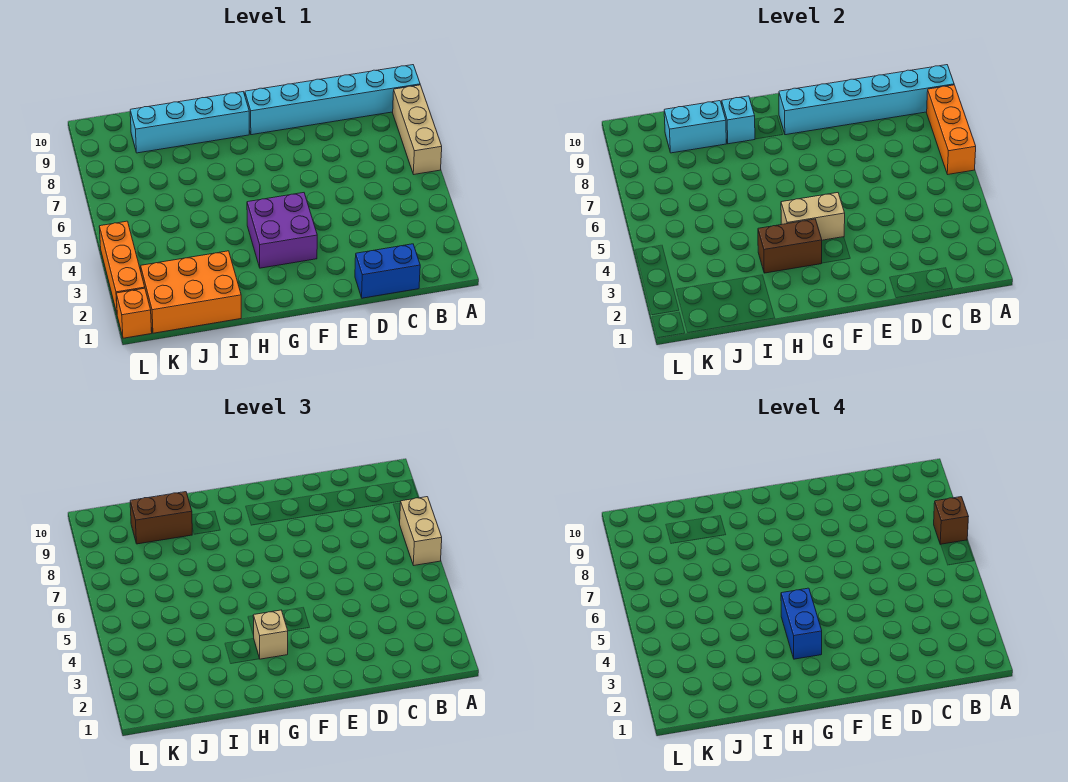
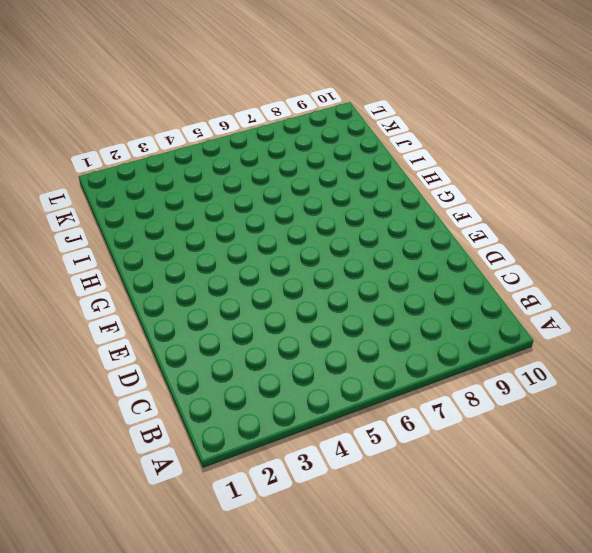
none -> tan brick A6:A8 level 1
none -> cyan brick A9:F9 level 1
none -> blue brick C1:D1 level 1

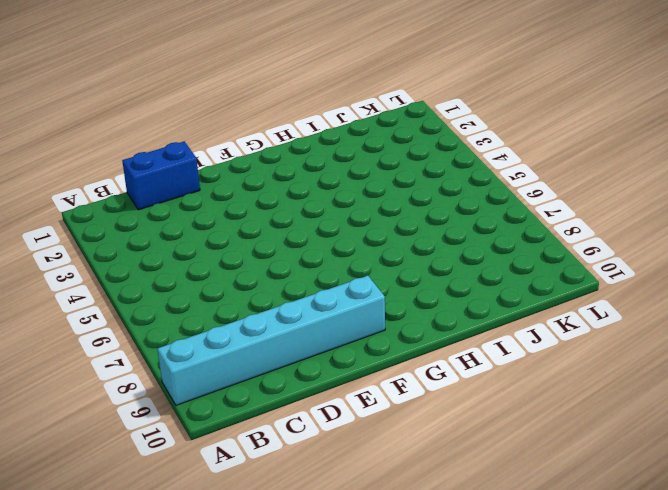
none -> tan brick A6:A8 level 1
none -> purple brick F3:G4 level 1
none -> cyan brick G9:J9 level 1

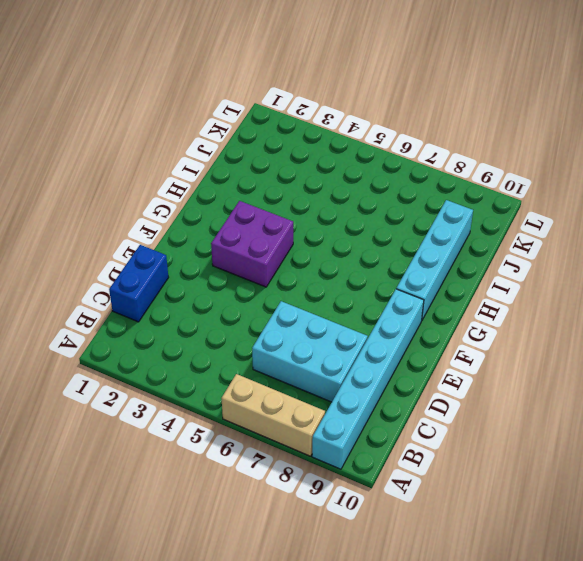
cyan brick C6:D8 level 1 -> none
none -> orange brick I1:K2 level 1
none -> orange brick L1 level 1
none -> orange brick L2:L4 level 1

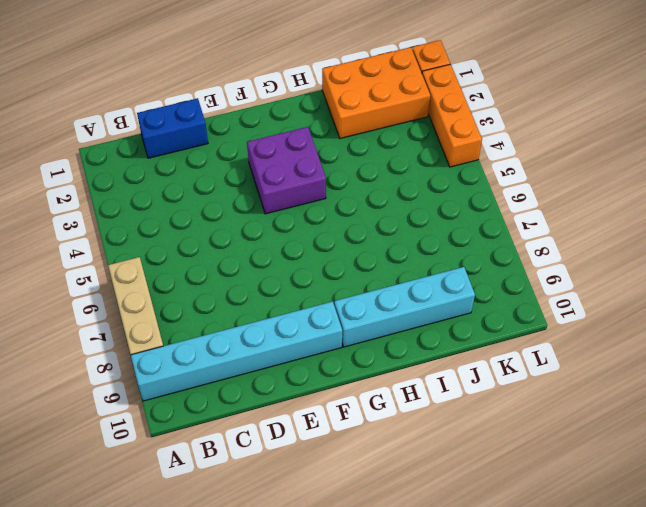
none -> orange brick A6:A8 level 2
none -> cyan brick A9:F9 level 2
none -> tan brick F4:G4 level 2

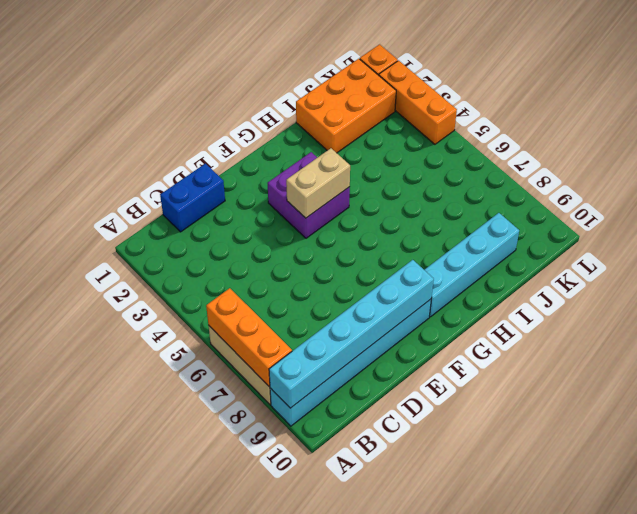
none -> brown brick G3:H3 level 2
none -> cyan brick H9 level 2
none -> cyan brick I9:J9 level 2

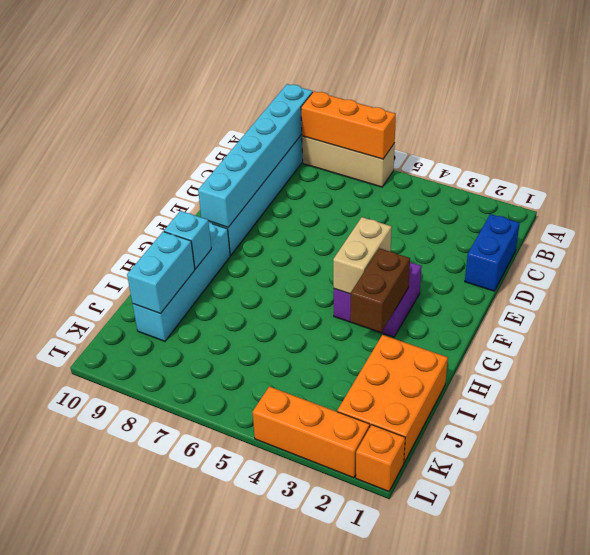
none -> tan brick A6:A7 level 3
none -> tan brick G3 level 3
none -> brown brick I9:J9 level 3

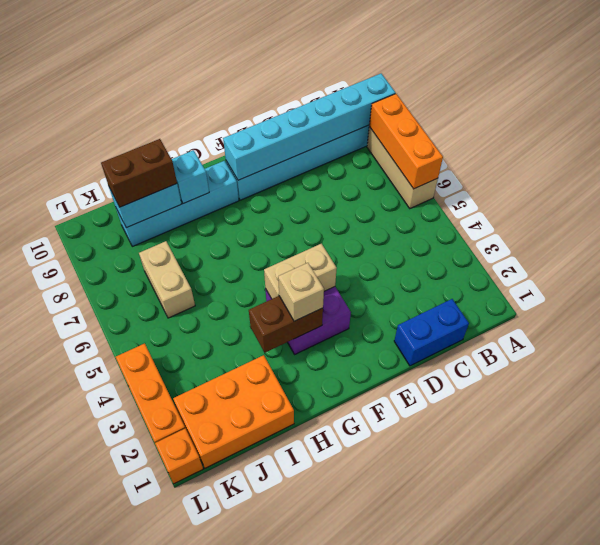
tan brick J6:J7 level 1 -> tan brick A6:A7 level 3
none -> brown brick A7 level 4
none -> blue brick G3:G4 level 4

